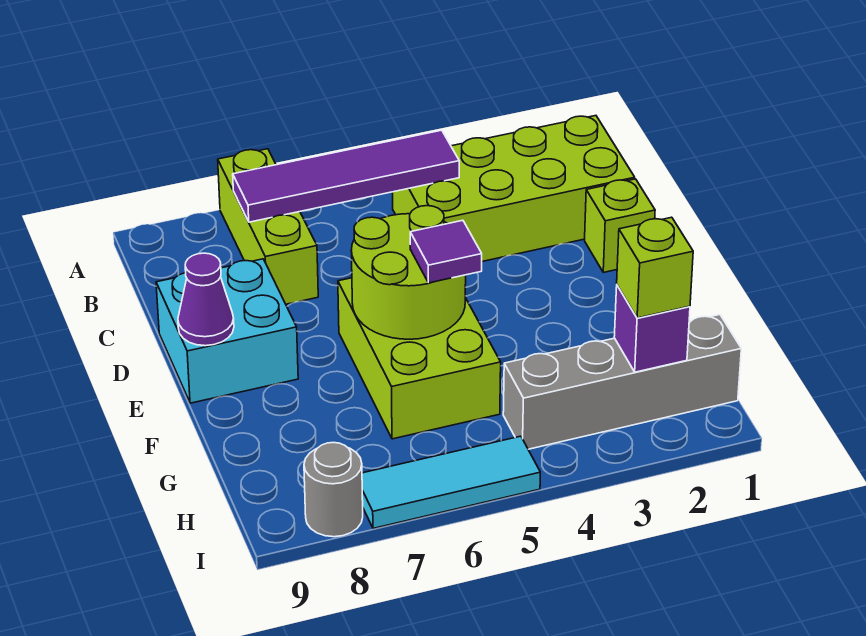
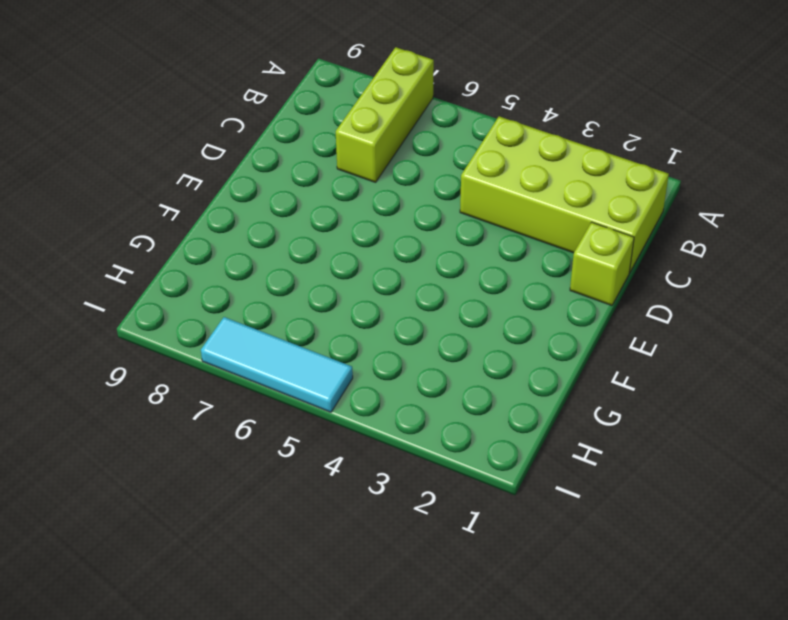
none -> cyan brick D8:E9 level 1
none -> lime brick E5:G6 level 1
none -> grey brick H1:H4 level 1

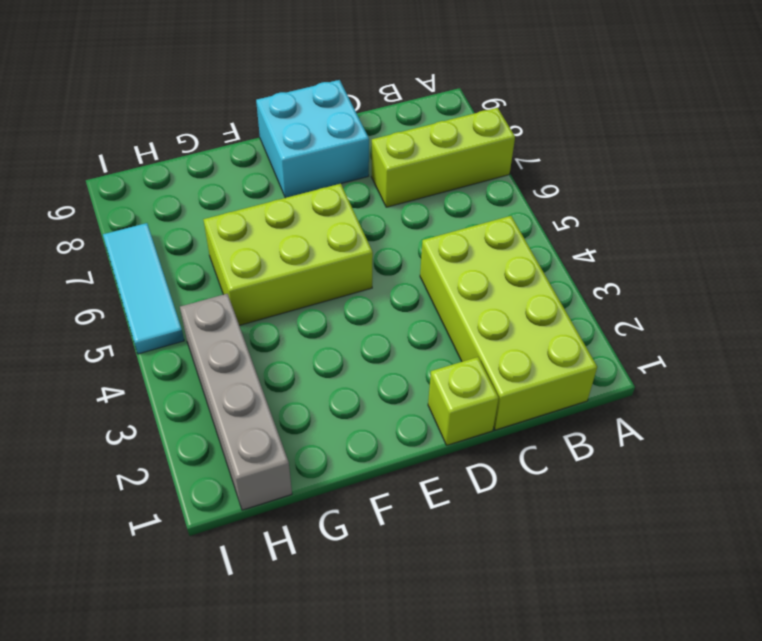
none -> grey round brick I8 level 1
none -> purple tile B4:B7 level 2
none -> lime round brick E5:F6 level 2

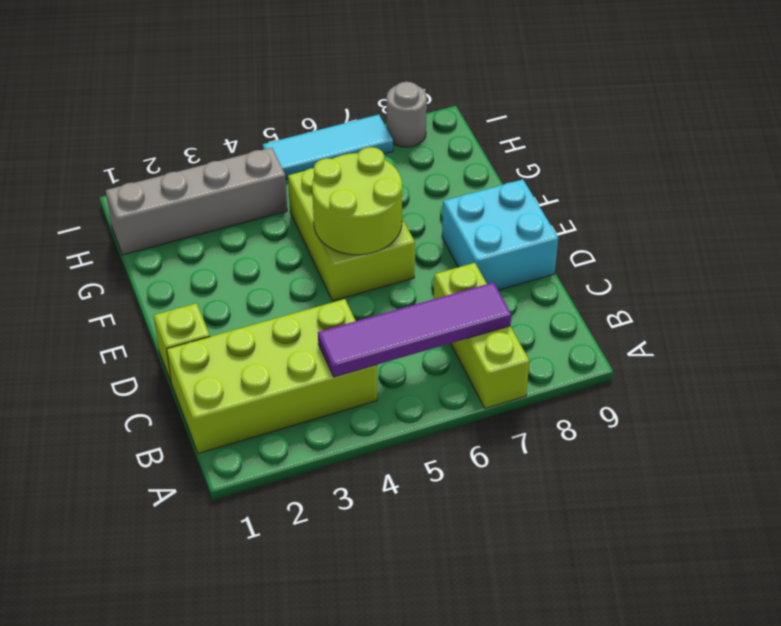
none -> purple cone E9 level 2
none -> purple brick H2 level 2
none -> purple tile F5 level 3

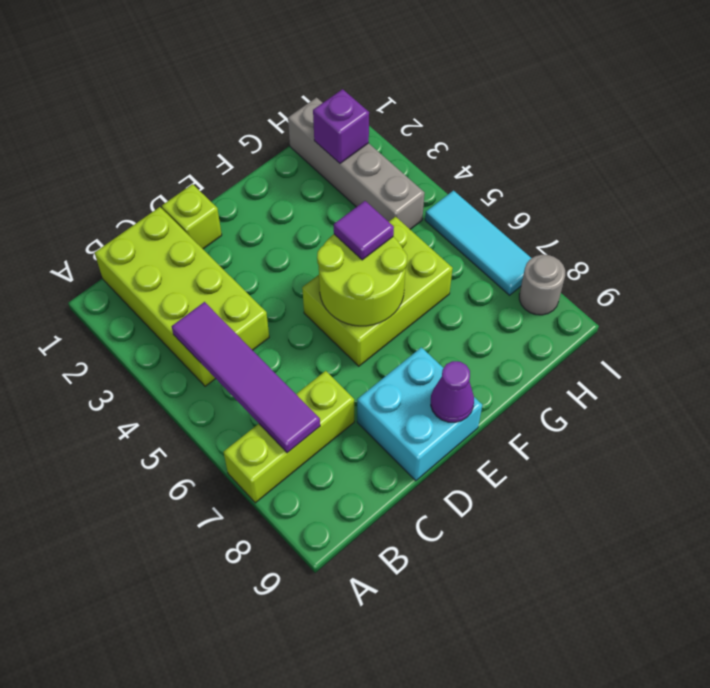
none -> lime brick H2 level 3

